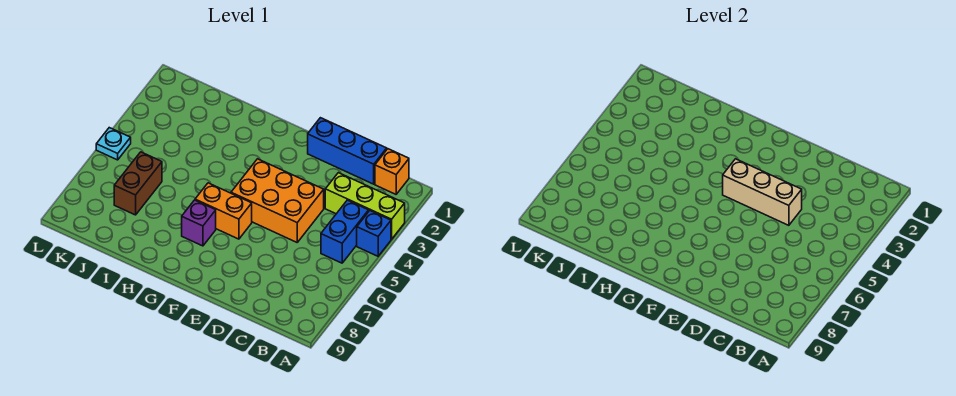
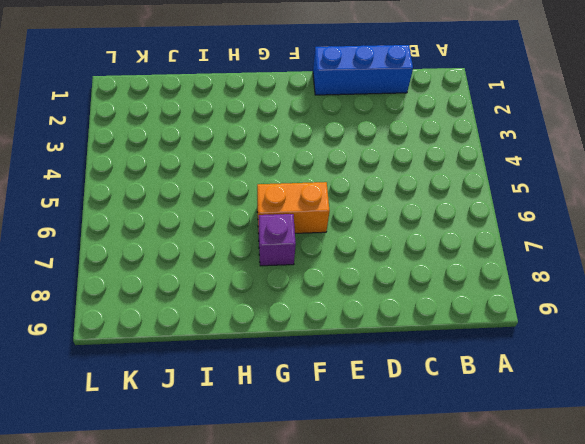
none -> lime brick A3:C3 level 1
none -> blue brick A4 level 1

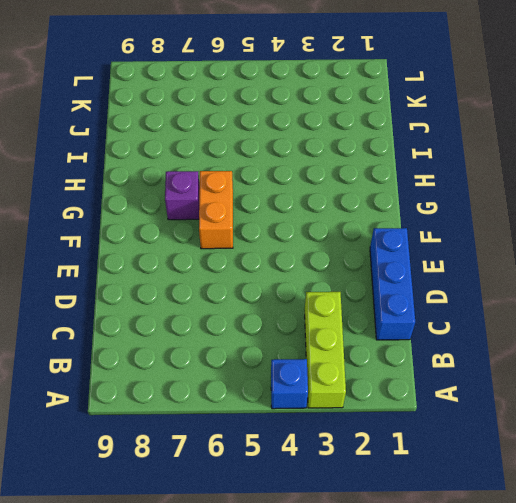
none -> orange brick B1 level 1
none -> blue brick B4:B5 level 1

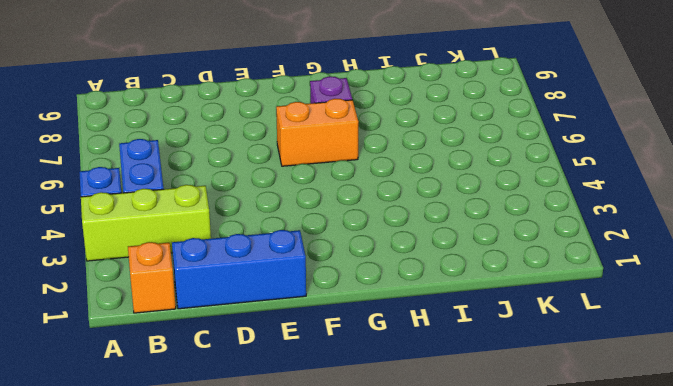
none -> orange brick D4:F5 level 1
none -> brown brick J6:J7 level 1

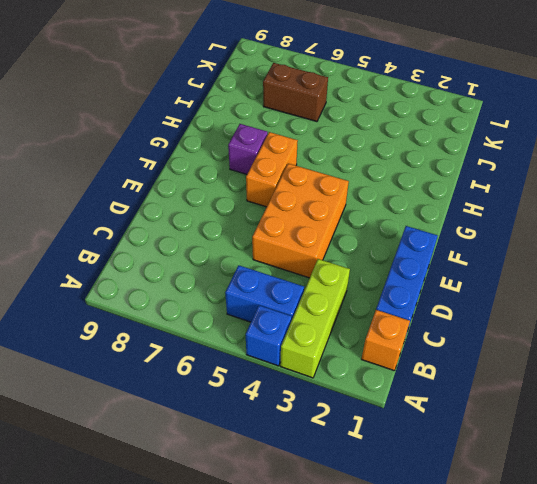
none -> cyan plate L5 level 1
none -> tan brick D4:F4 level 2

